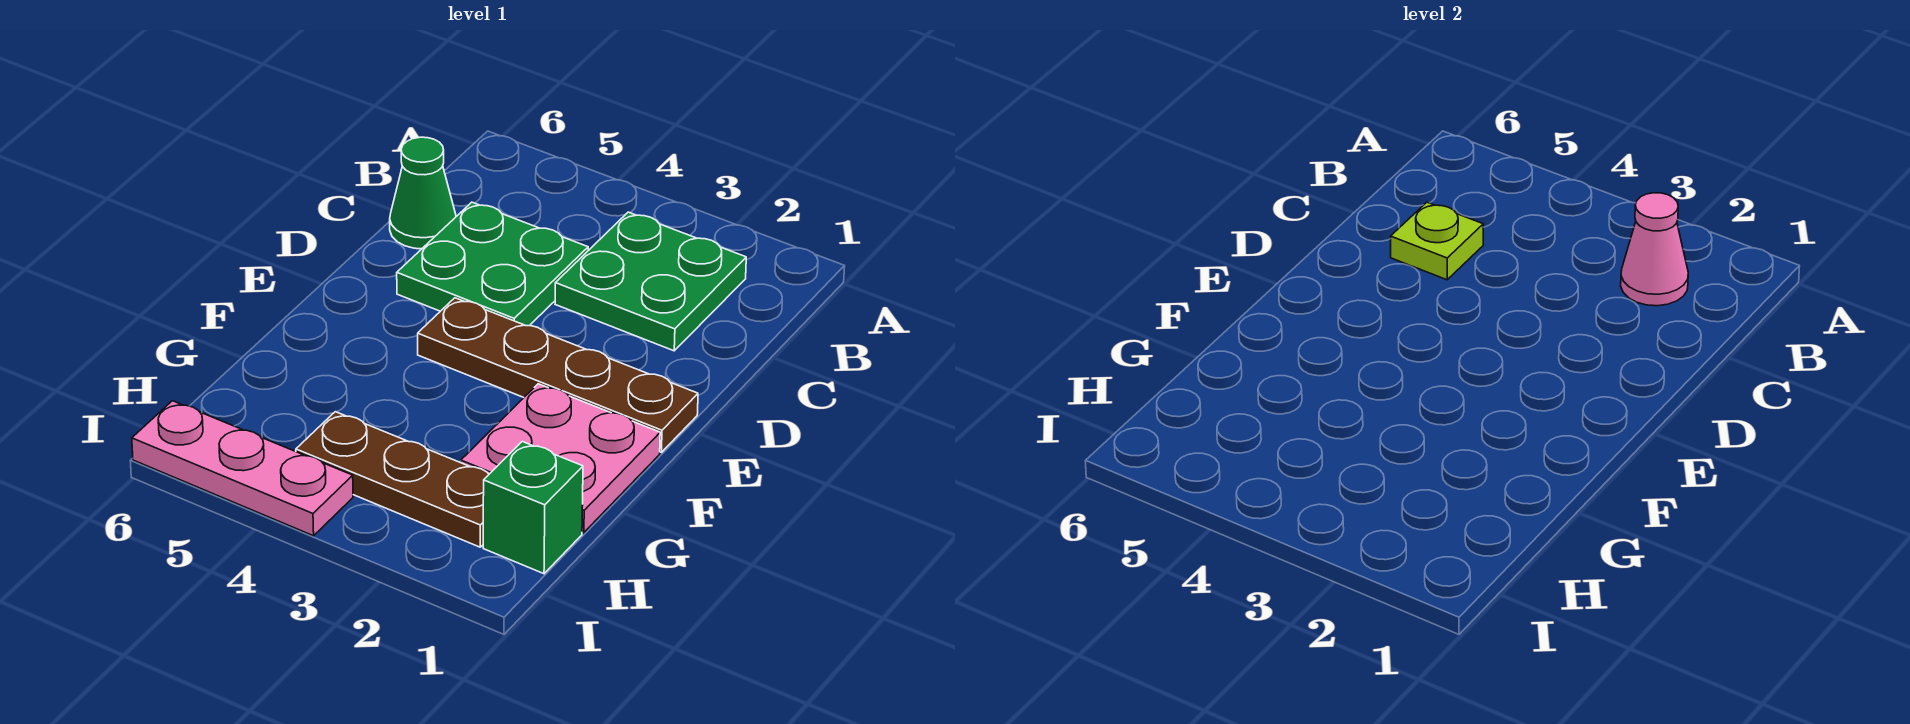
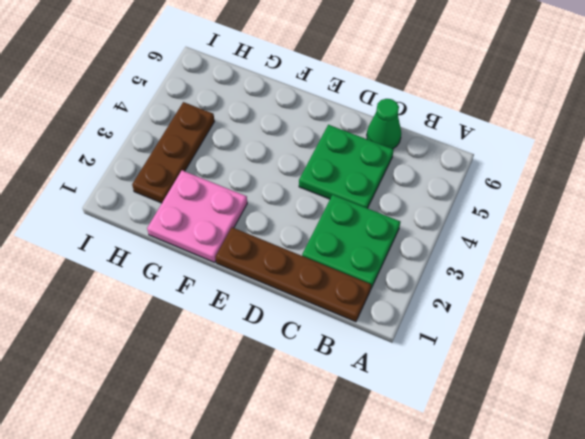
brown plate B1:E1 level 1 -> brown plate E1:E4 level 1
none -> green brick H1 level 1
none -> pink plate I4:I6 level 1

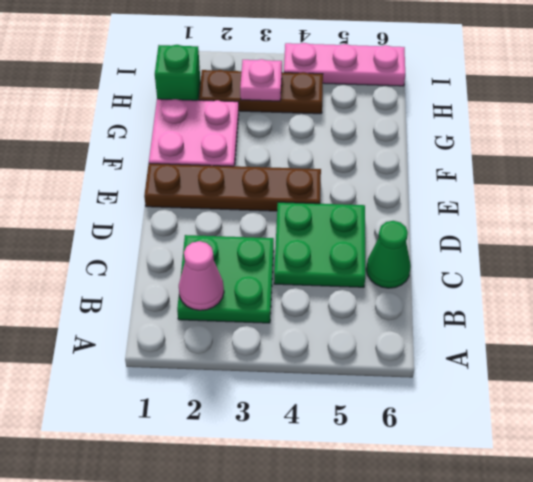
pink plate H3 level 2 -> none
none -> lime plate C5 level 2

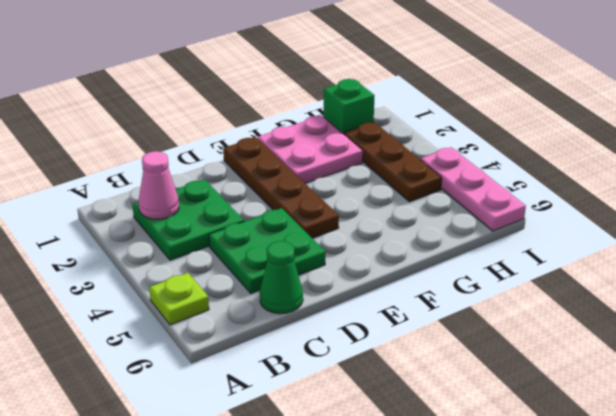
lime plate A5 level 1 -> lime plate C5 level 2

